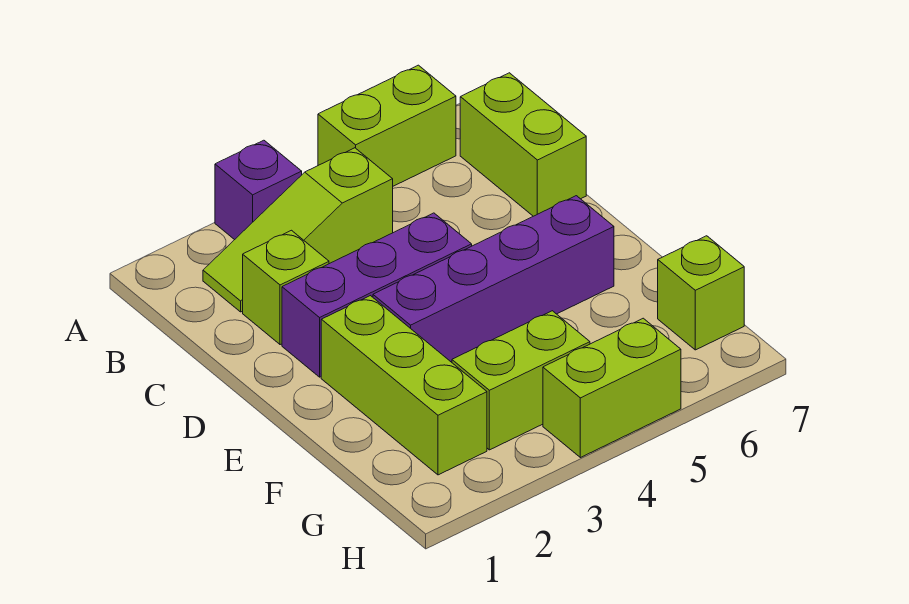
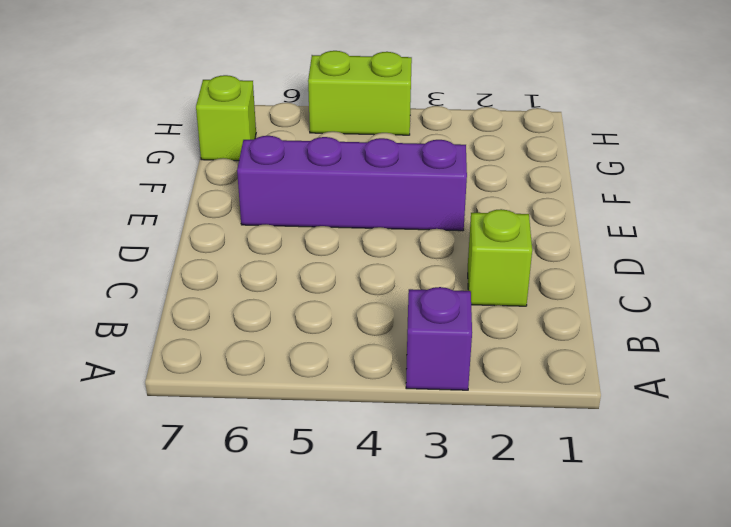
none -> lime brick A5:A6 level 1
none -> lime slope B2:B4 level 1 top 4

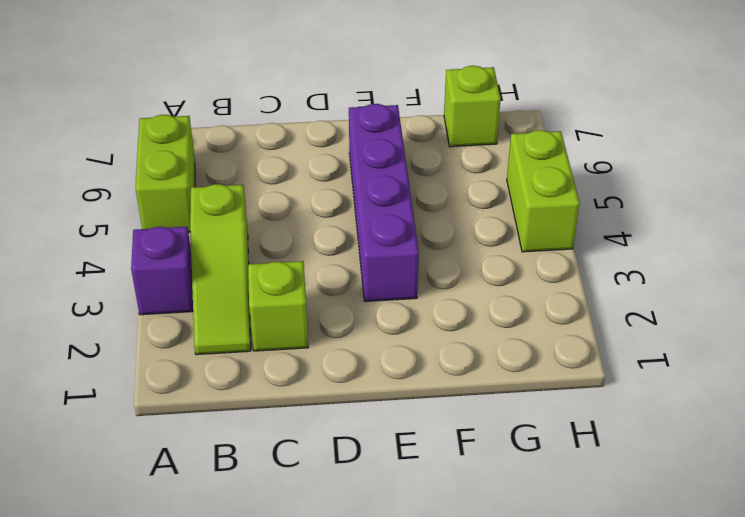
none -> lime brick B7:C7 level 1
none -> purple brick D2:D4 level 1

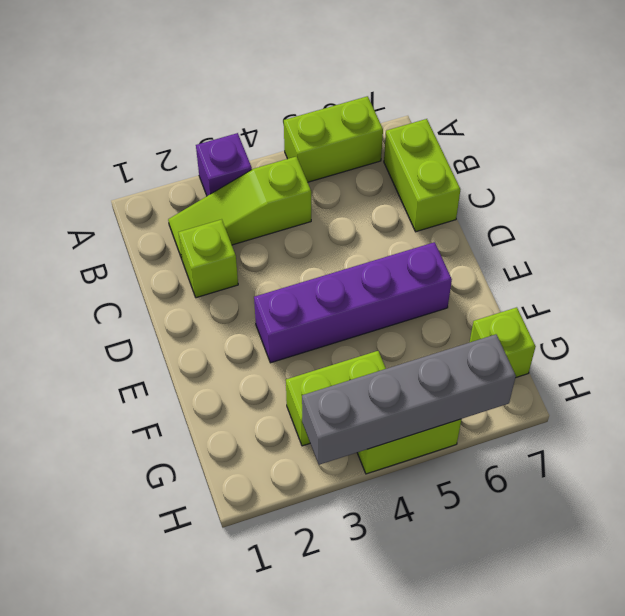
grey brick H3:H6 level 2 -> none
none -> purple brick D2:D4 level 1
none -> lime brick E2:G2 level 1

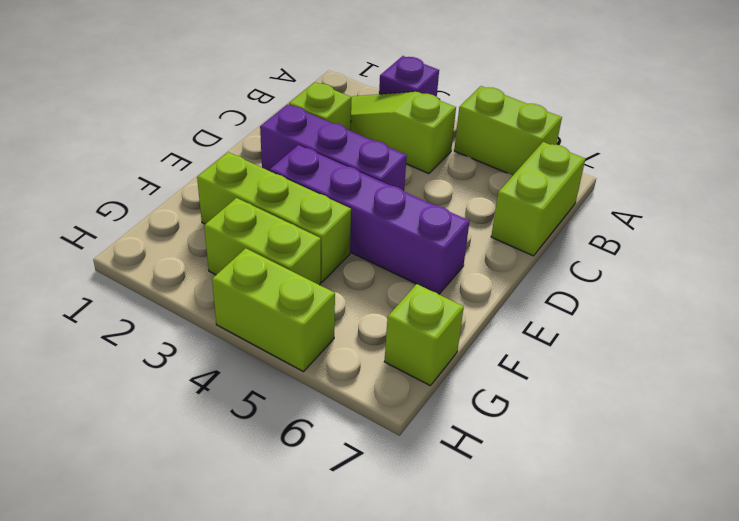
lime brick F2:F4 level 1 -> lime brick E2:G2 level 1

